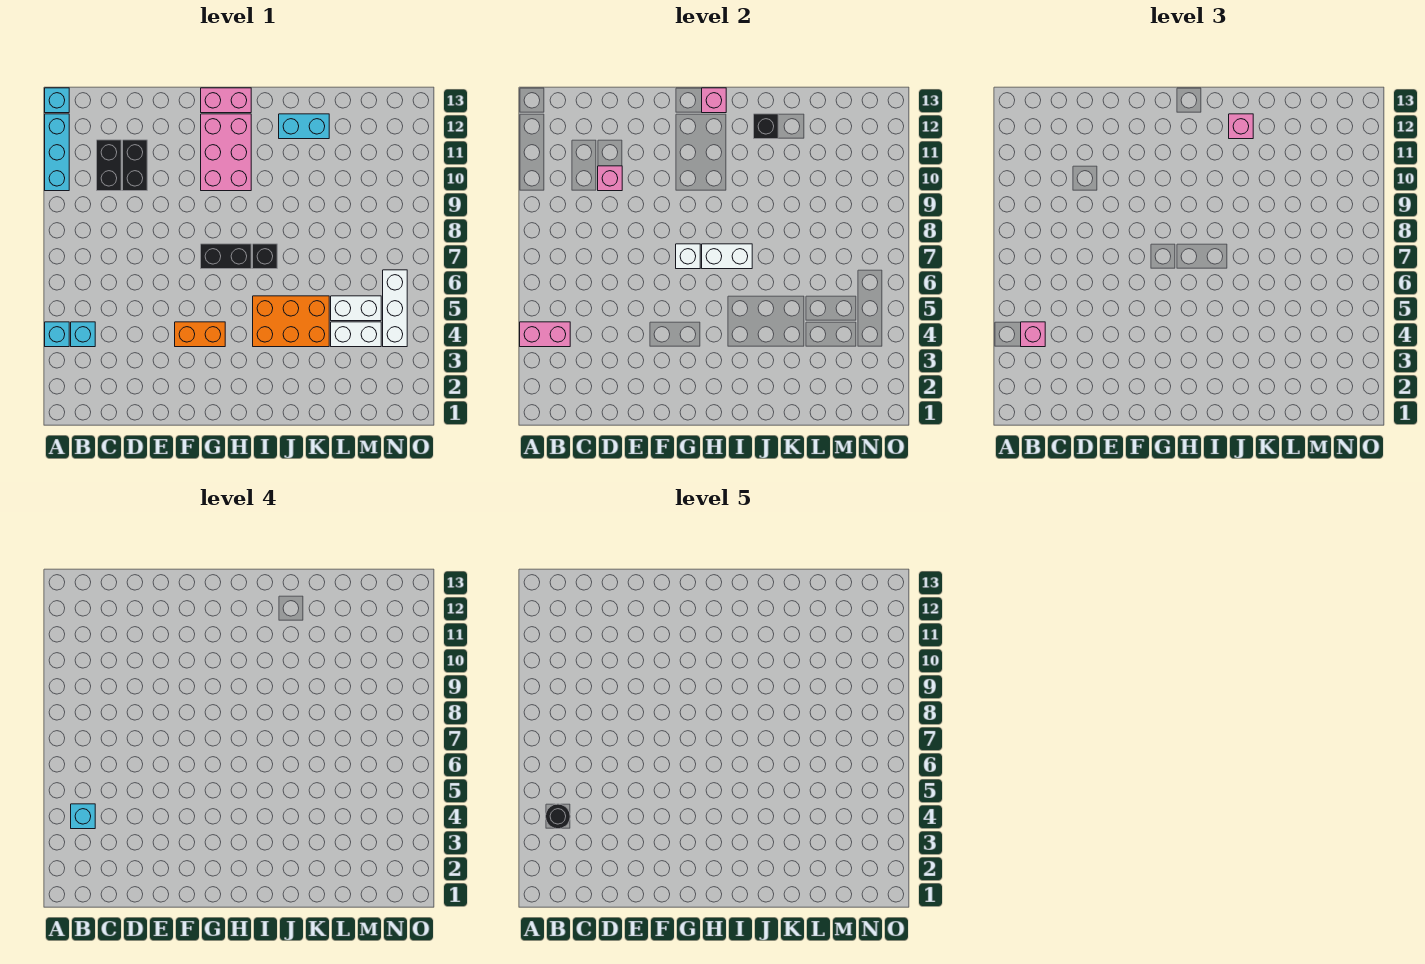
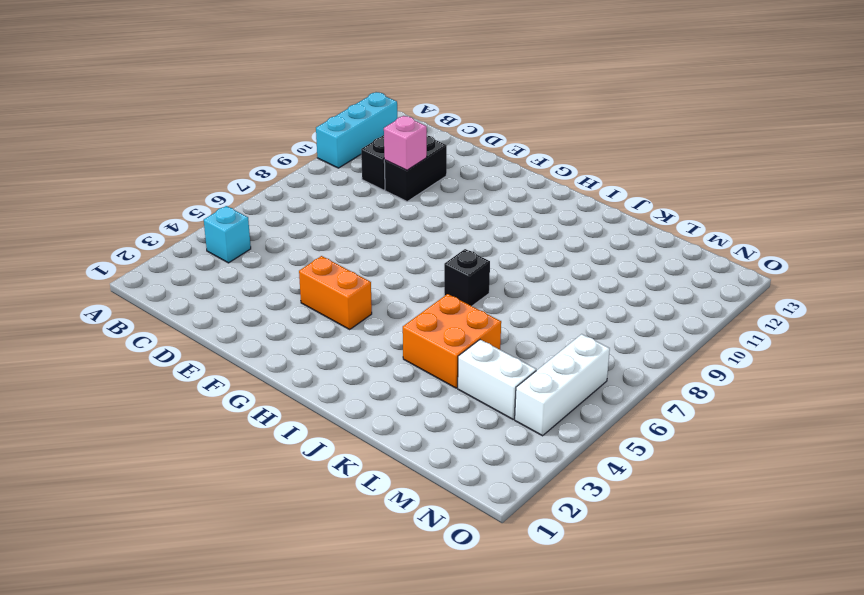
orange brick J4:K5 level 1 -> orange brick I4:K5 level 1
none -> cyan brick A4 level 1
none -> cyan brick A13 level 1
none -> black brick G7:H7 level 1

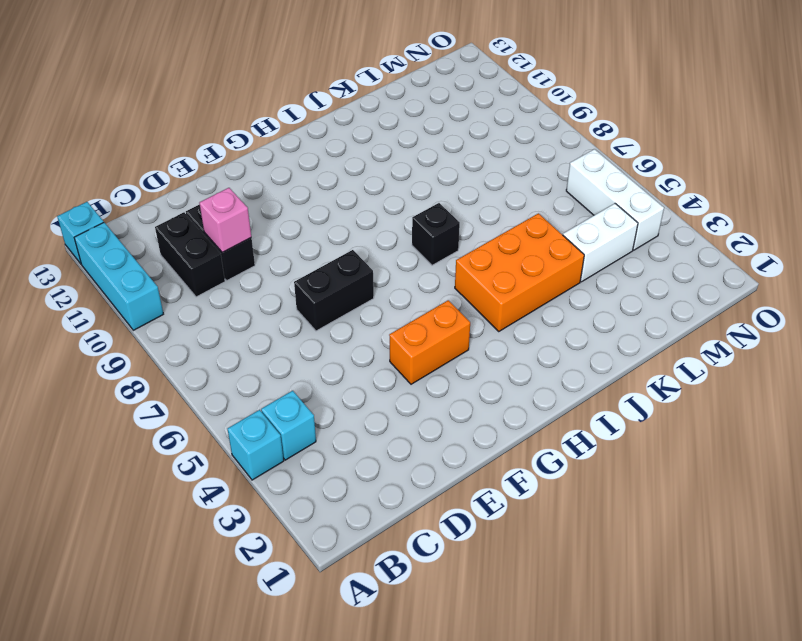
black brick E7:F7 level 1 -> black brick G7:H7 level 1
none -> pink brick G10:H12 level 1
none -> pink brick G13:H13 level 1
none -> cyan brick J12:K12 level 1

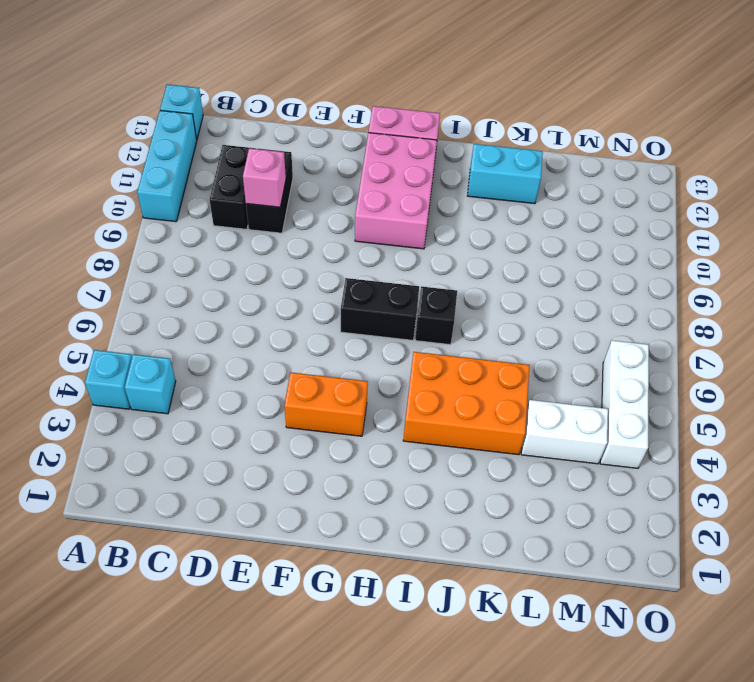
none -> white brick L5:M5 level 1
none -> pink brick A4:B4 level 2
none -> white brick G7 level 2

